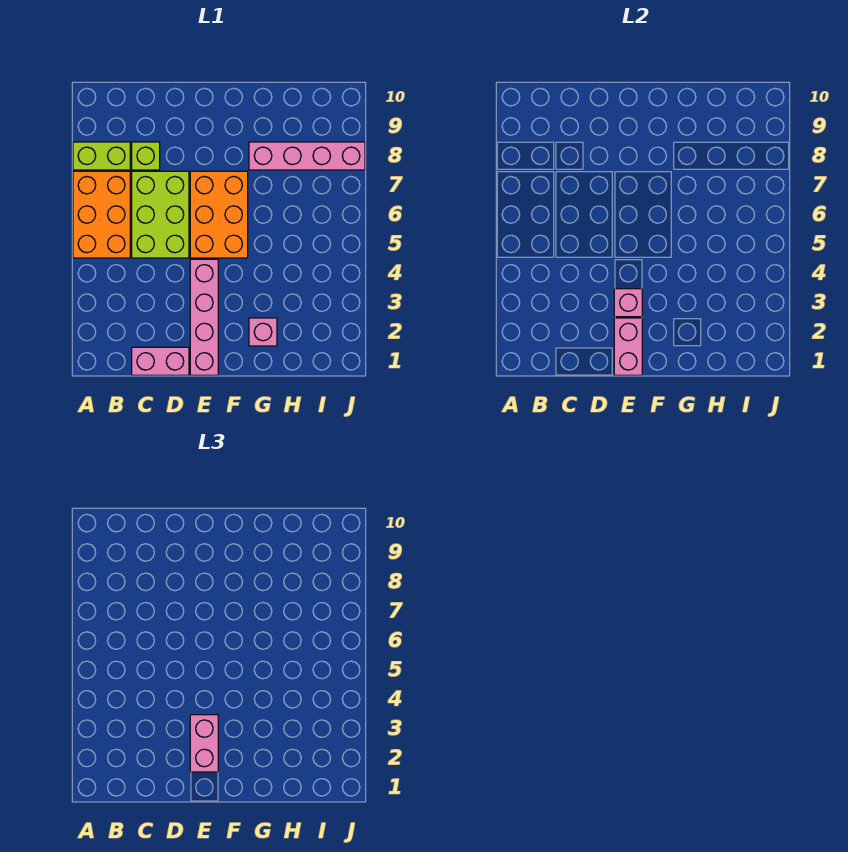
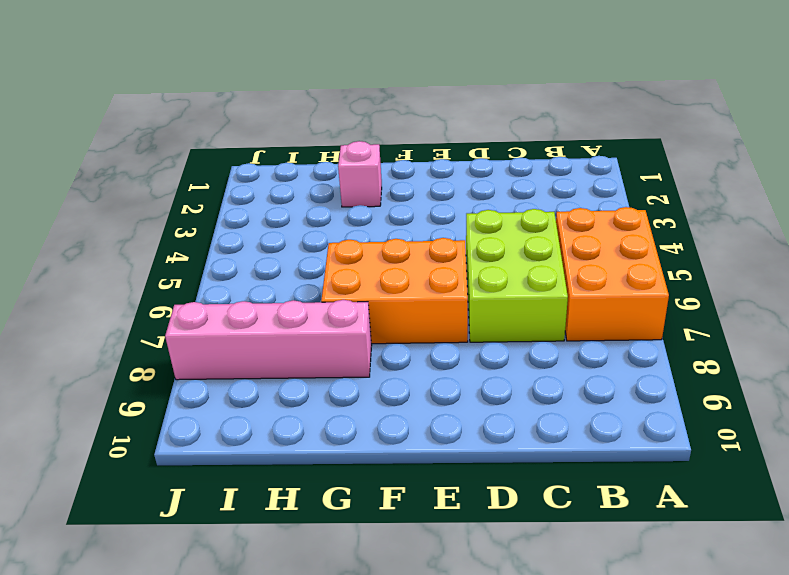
orange brick E6:G7 level 1 -> orange brick E5:F7 level 1
none -> lime brick A8:B8 level 1
none -> pink brick C1:D1 level 1
none -> lime brick C8 level 1

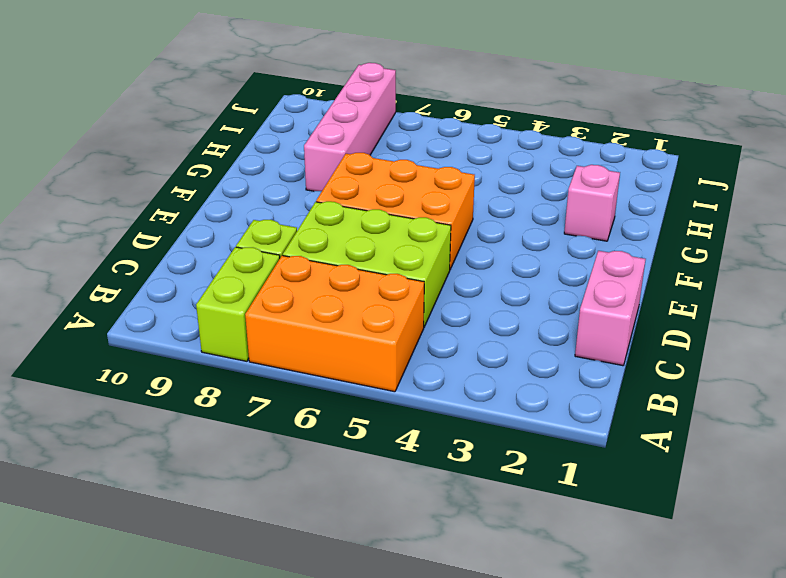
none -> pink brick E1:E4 level 1
none -> pink brick E1:E2 level 2
none -> pink brick E3 level 2

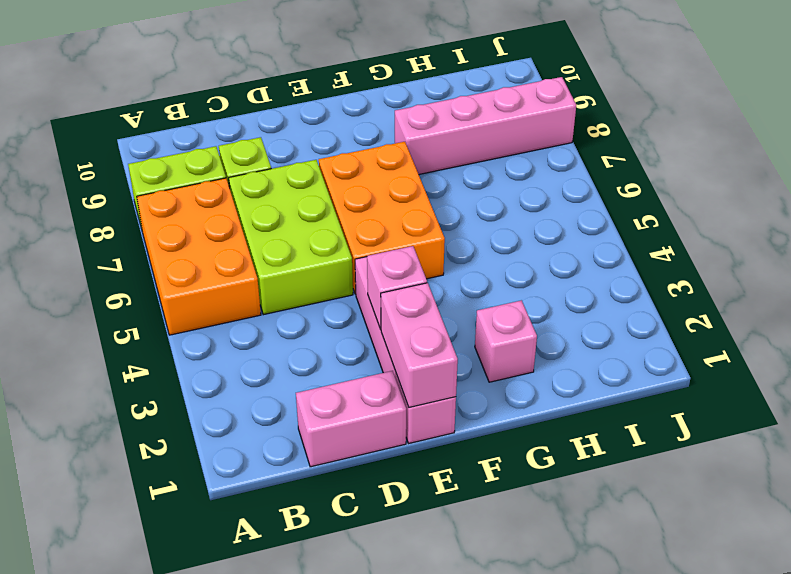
none -> pink brick E2:E3 level 3

